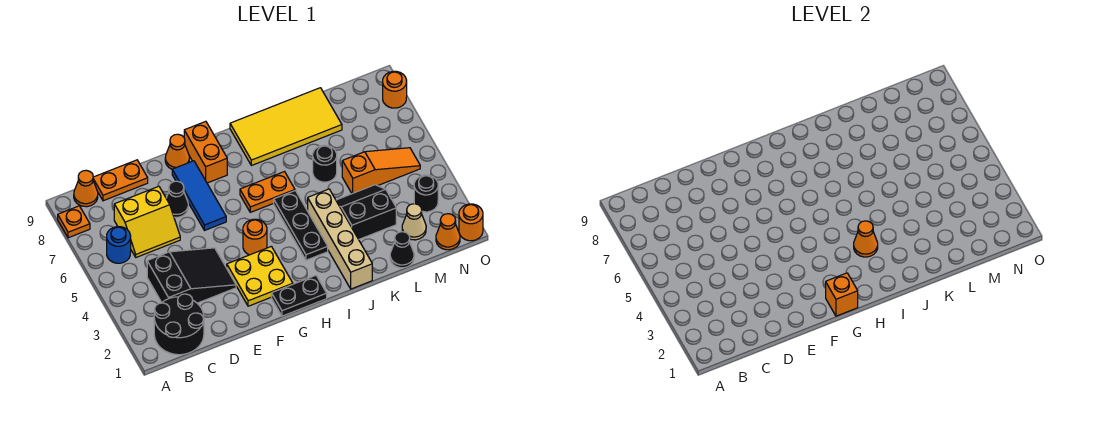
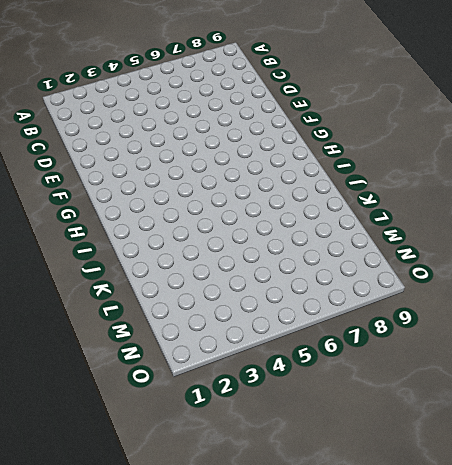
none -> orange plate A8 level 1
none -> black round brick B1:C2 level 1
none -> blue round brick B6 level 1

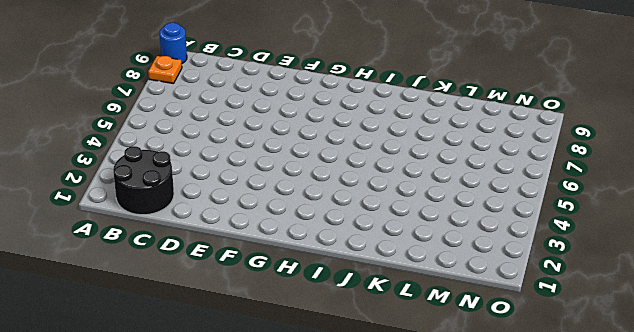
blue round brick A9 level 1 -> blue round brick B6 level 1
none -> orange cone B9 level 1
none -> black slope C3:E4 level 1 top C
none -> yellow slope C6:D7 level 1 top 7

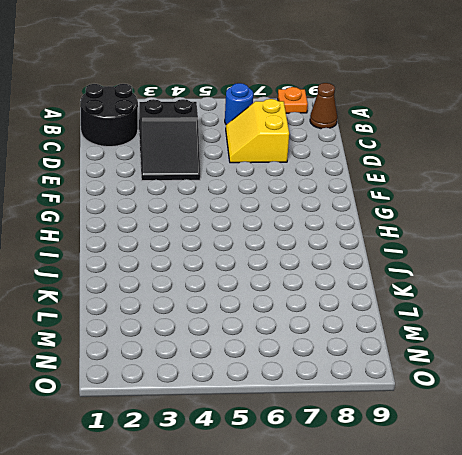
brown cone B9 level 1 -> orange cone B9 level 1
none -> orange plate C9:D9 level 1
none -> black cone E7 level 1
none -> yellow plate F2:G3 level 1

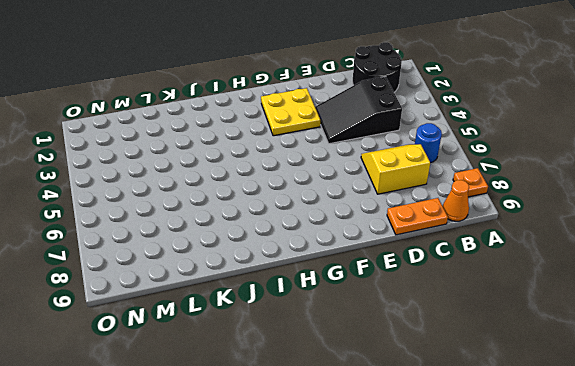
none -> black cone E7 level 1
none -> blue tile F6:F8 level 1
none -> orange cone F9 level 1

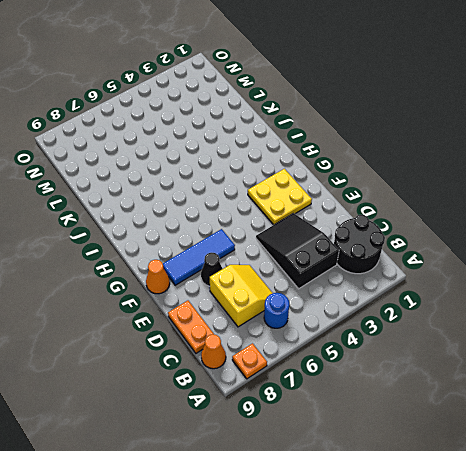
none -> black plate G1:H1 level 1
none -> orange round brick G4 level 1
none -> orange brick G8:G9 level 1

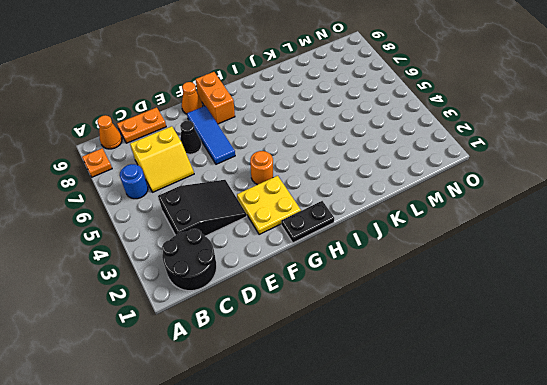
none -> orange plate H6:I6 level 1
none -> black plate I3:I5 level 1
none -> yellow tile I8:L9 level 1

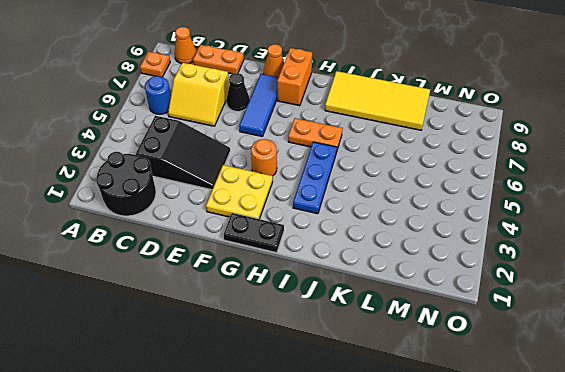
blue plate I3:I5 level 1 -> black plate I3:I5 level 1
none -> tan brick J1:J4 level 1
none -> black slope K3:L4 level 1 top 3
none -> black round brick K6 level 1

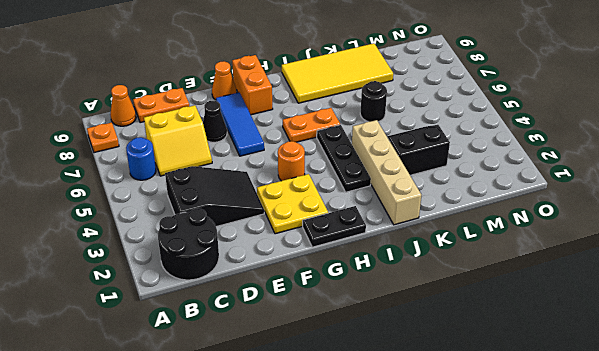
none -> black cone L1 level 1
none -> orange slope L5:N5 level 1 top L
none -> tan cone M2 level 1

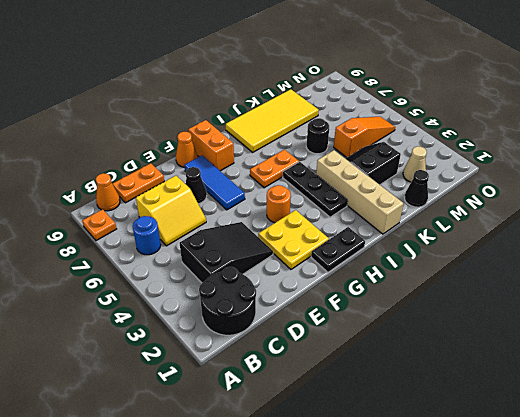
none -> orange cone N1 level 1
none -> black round brick N3 level 1
none -> orange round brick O1 level 1

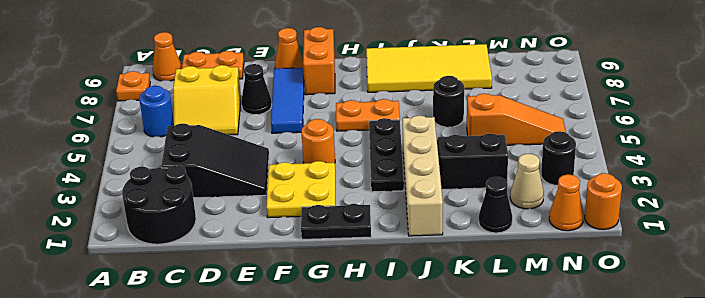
none -> orange round brick O8 level 1
none -> orange brick G1 level 2
none -> orange cone I3 level 2

